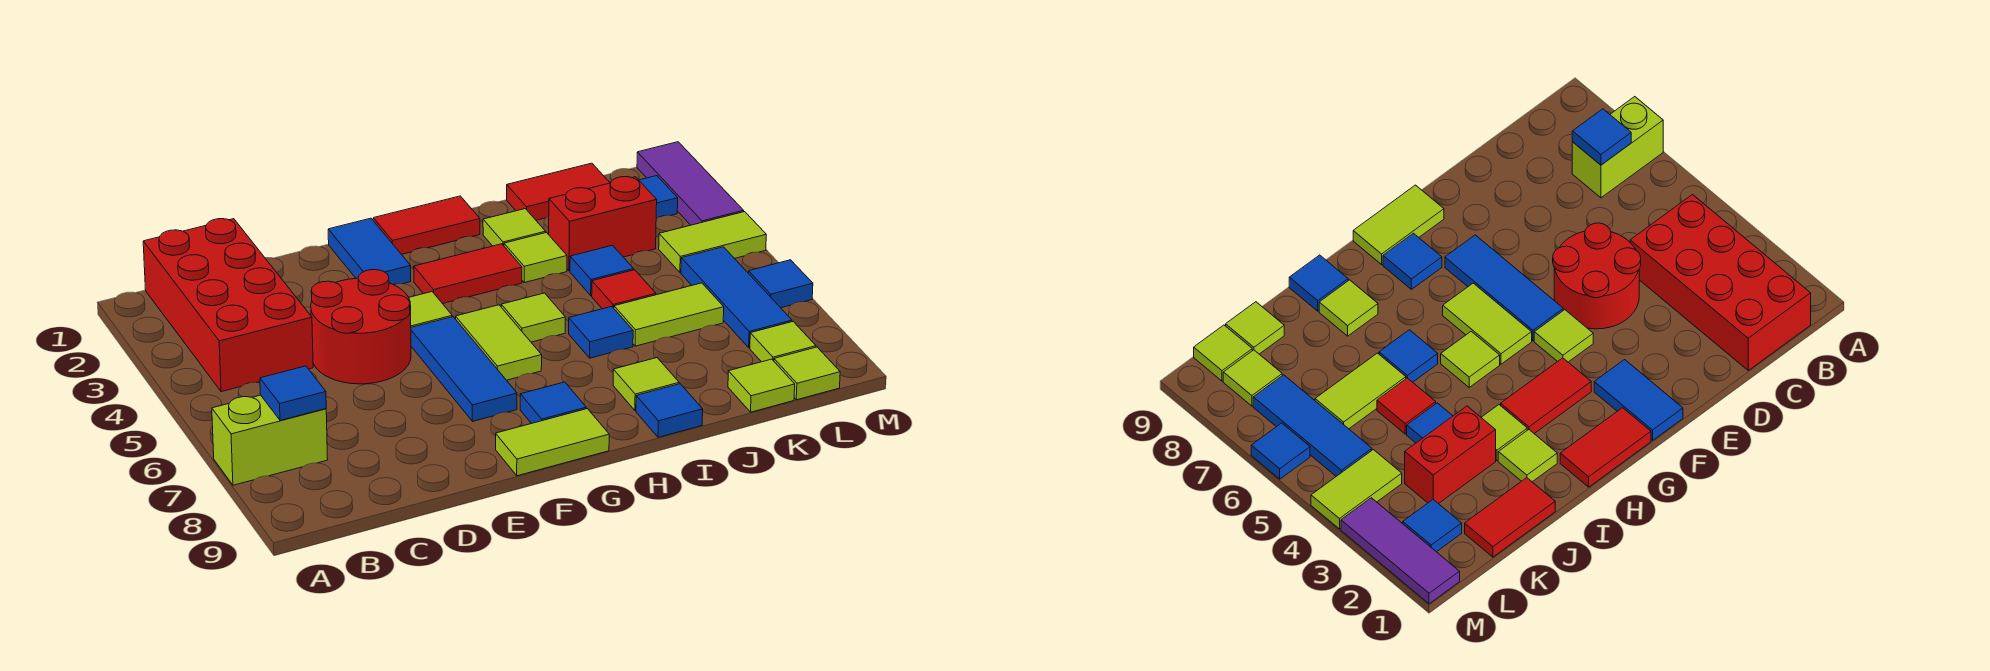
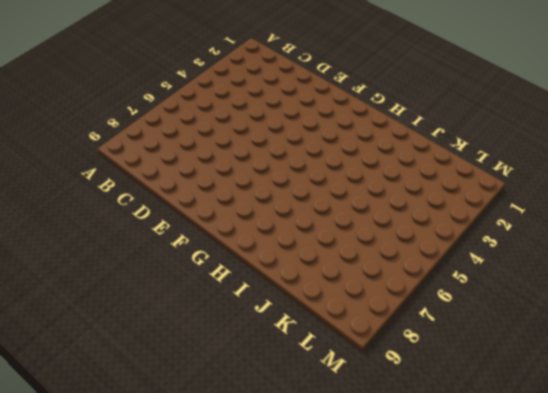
none -> lime brick A7:B7 level 1
none -> red brick B1:C4 level 1
none -> red round brick D4:E5 level 1
none -> blue tile F1:F2 level 1

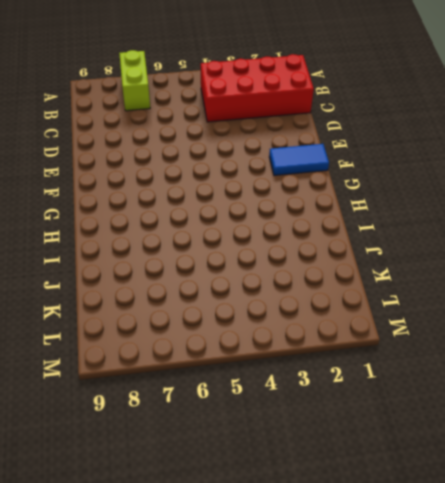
none -> red round brick D4:E5 level 1
none -> lime tile F4 level 1
none -> blue tile F5:F7 level 1
none -> lime tile F9:G9 level 1

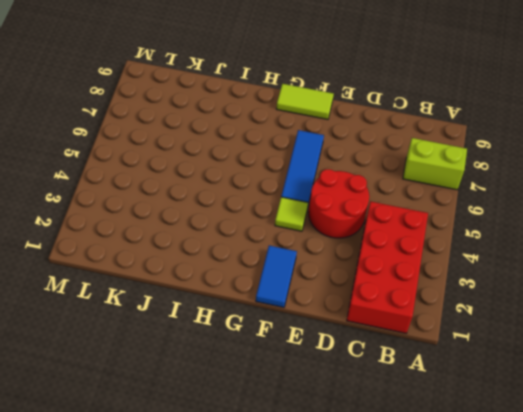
none -> red tile G1:H1 level 1
none -> red tile G3:H3 level 1
none -> lime tile G5:G6 level 1
none -> blue tile G8 level 1

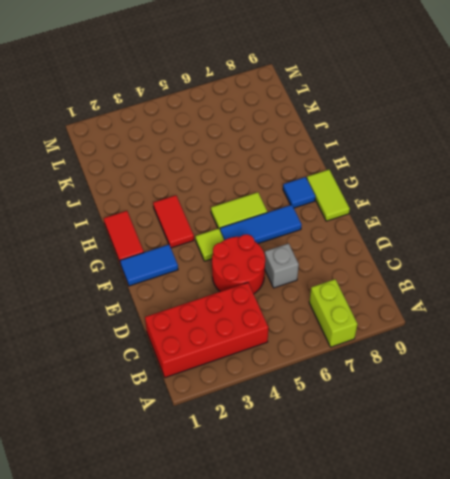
grey brick D6 level 1 -> none
none -> lime tile H5 level 1
none -> lime tile I2 level 1
none -> lime tile I3 level 1
none -> blue tile I6 level 1

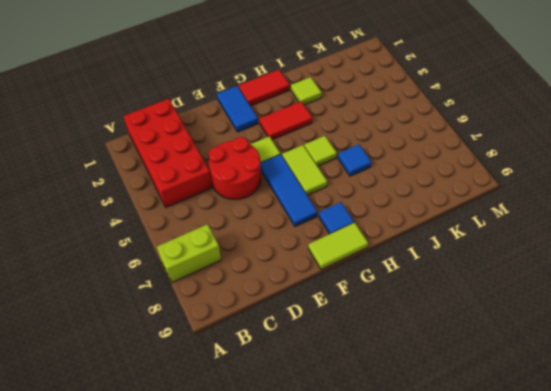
none -> lime tile I3 level 1
none -> lime tile I8 level 1
none -> blue tile I9 level 1
none -> red tile J1:K1 level 1

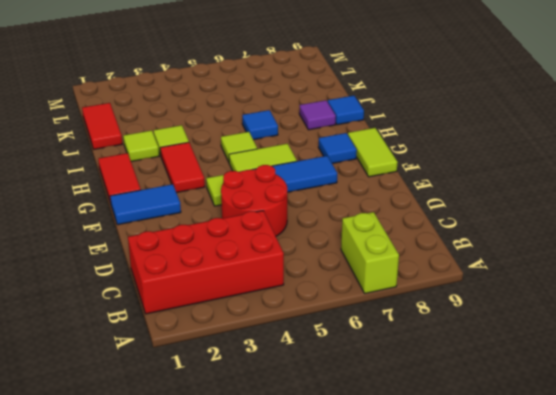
purple tile I8 level 1 -> lime tile I8 level 1
none -> red brick J3:K3 level 1
none -> blue tile J4 level 1
none -> red tile J5 level 1
none -> lime tile J6:K6 level 1

